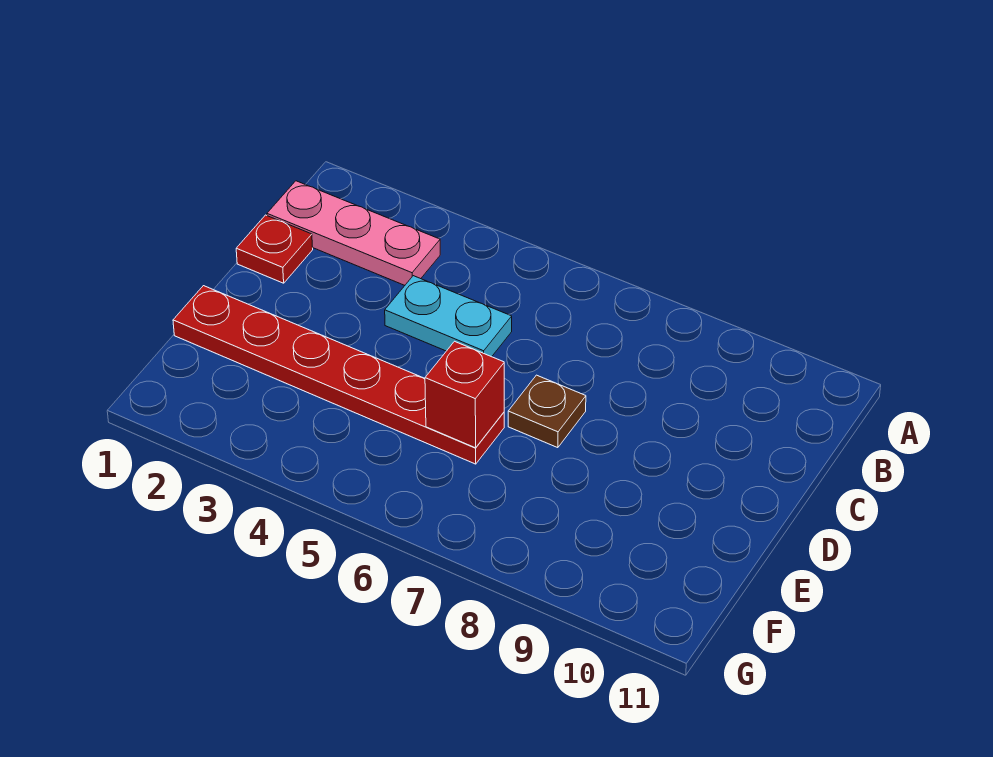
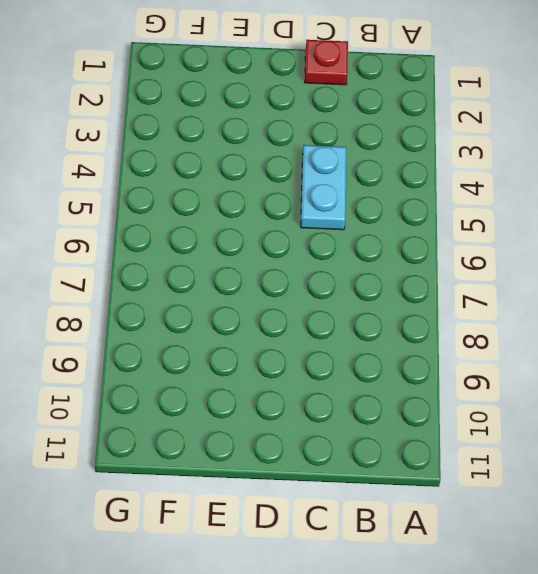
none -> pink plate B1:B3 level 1
none -> brown plate D7 level 1

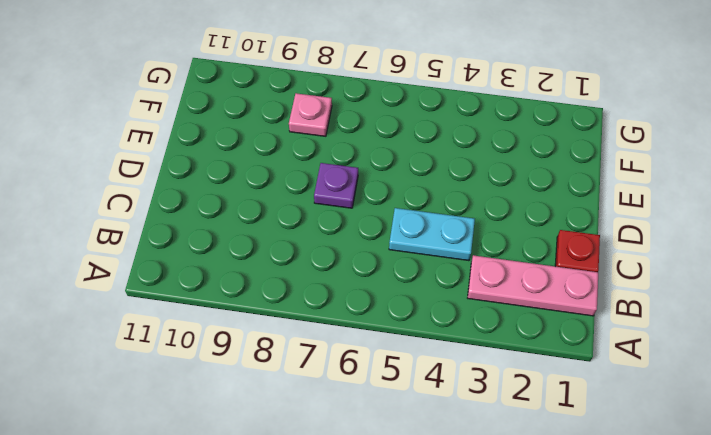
purple plate D7 level 1 -> brown plate D7 level 1
pink plate F8 level 1 -> none
none -> red plate E1:E6 level 1
none -> red brick E6 level 2

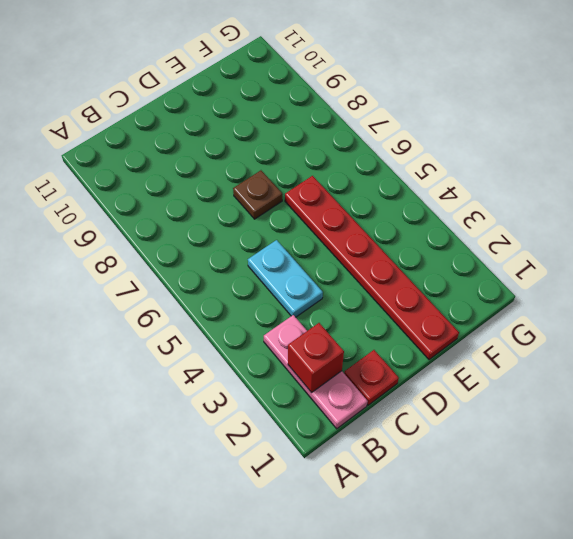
red brick B2 level 2 -> red brick E6 level 2

